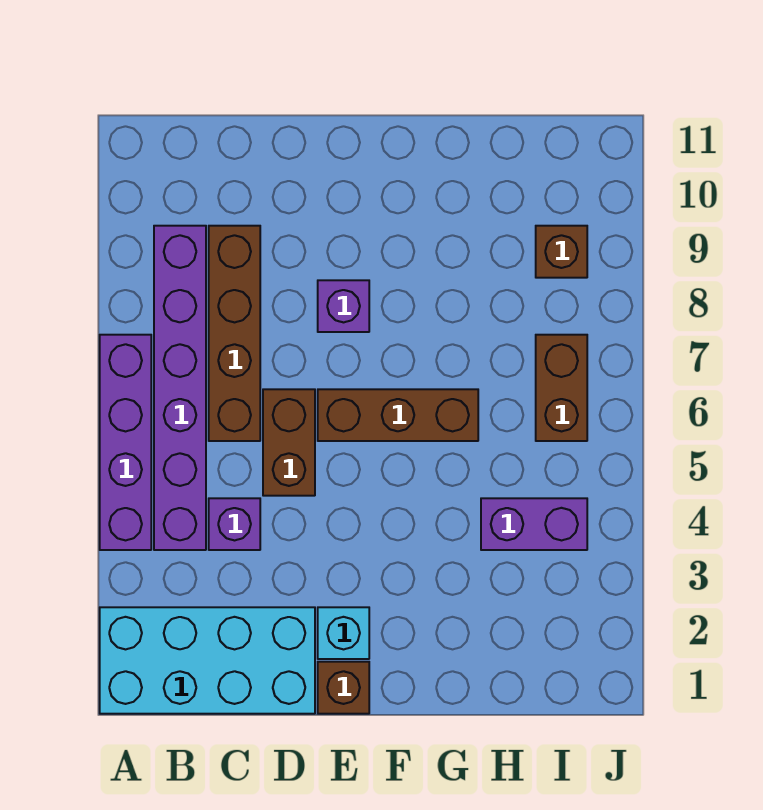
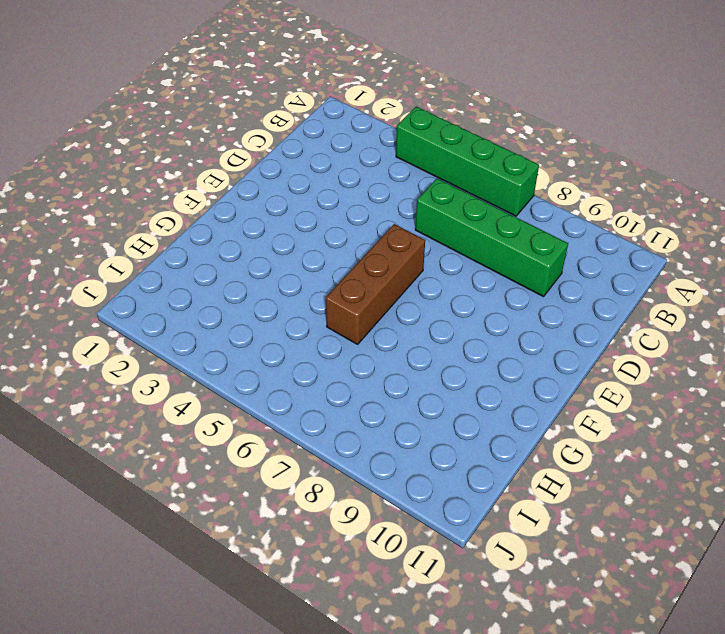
green brick A4:A7 level 1 -> purple brick A4:A7 level 1
green brick C6:C9 level 1 -> brown brick C6:C9 level 1
none -> cyan brick A1:D2 level 1
none -> purple brick B4:B9 level 1
none -> purple brick C4 level 1

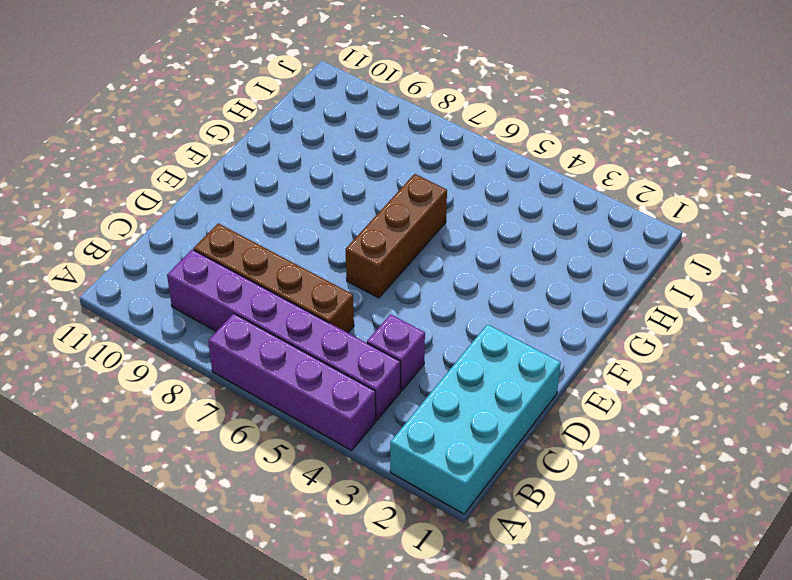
none -> brown brick D5:D6 level 1
none -> brown brick E1 level 1
none -> cyan brick E2 level 1

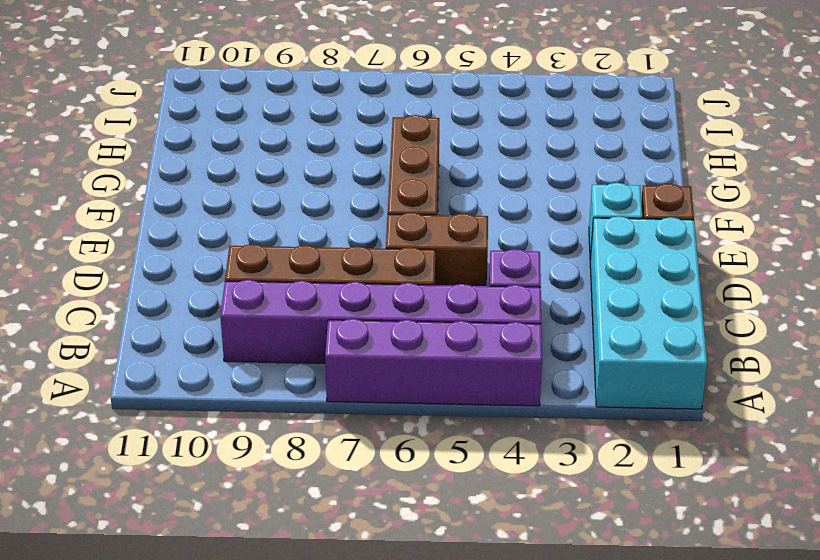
none -> purple brick E8 level 1
none -> purple brick H4:I4 level 1
none -> brown brick I6:I7 level 1

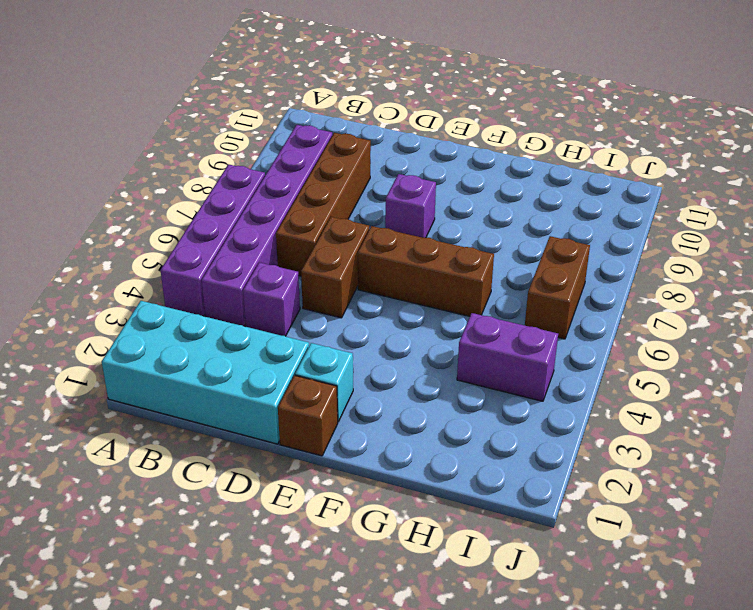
none -> brown brick I9 level 1

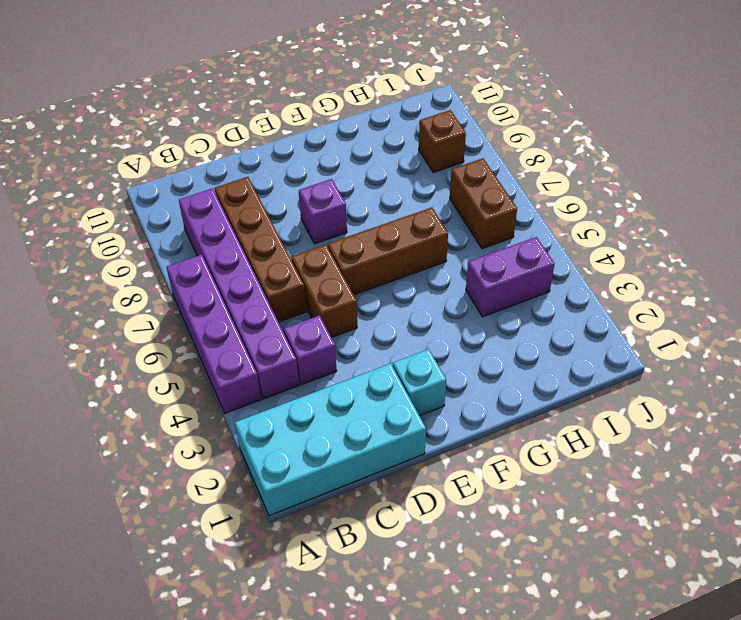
none -> brown brick E1 level 1

